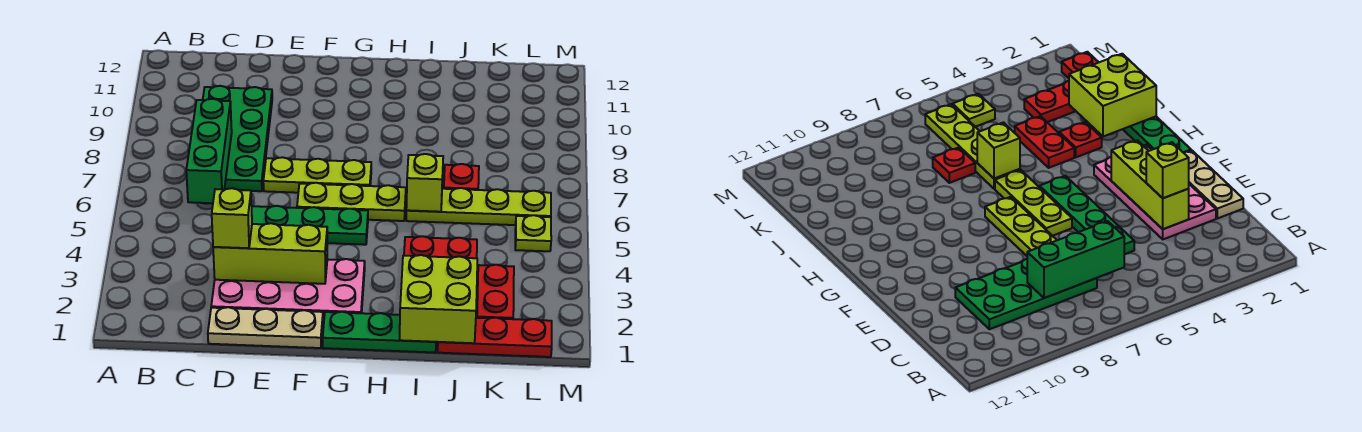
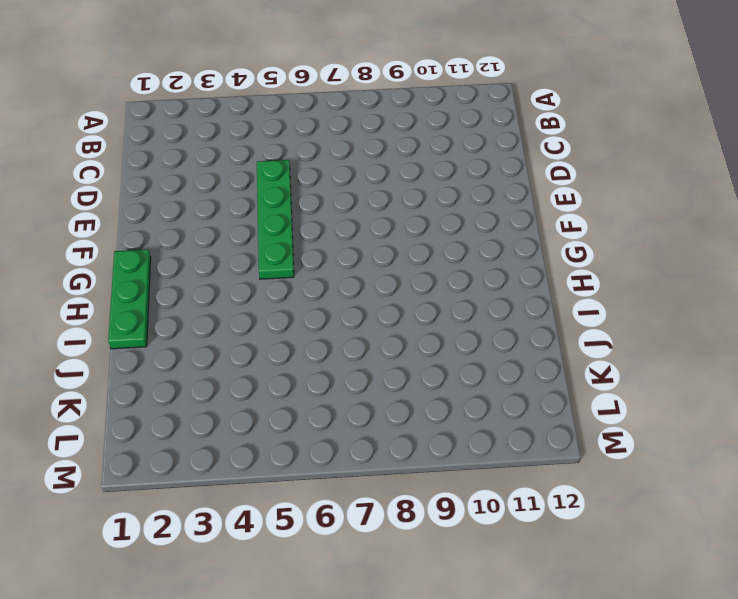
none -> green plate C7:D10 level 1
none -> tan plate D1:F1 level 1
none -> pink plate D2:G3 level 1

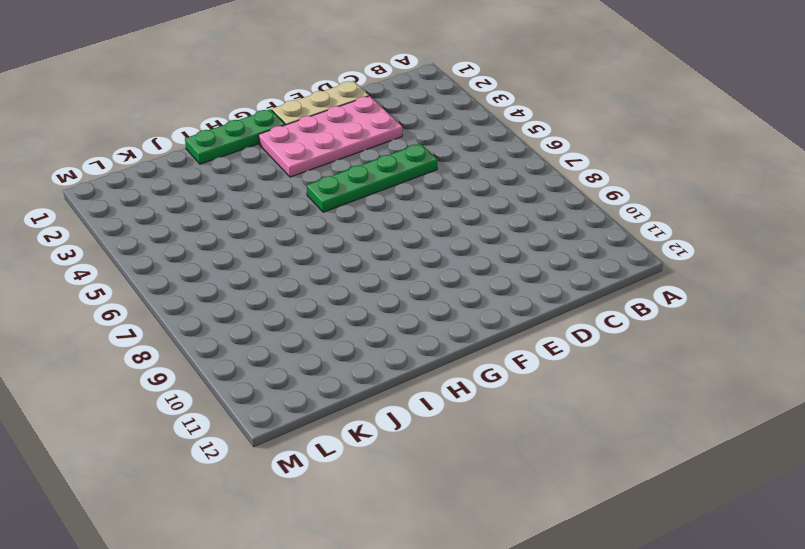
none -> green plate C7:D10 level 1
none -> lime plate E7:G7 level 1
none -> lime plate F6:H6 level 1

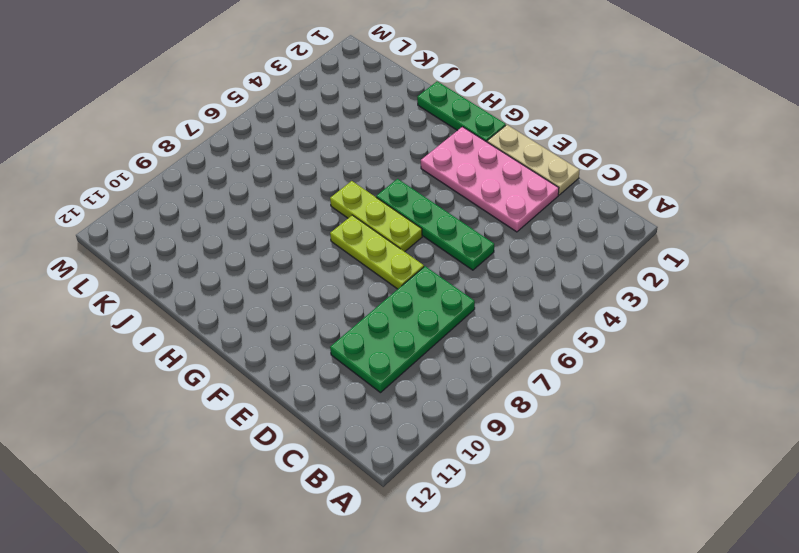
none -> red plate I3 level 1
none -> red plate I4:J4 level 1
none -> lime plate I6:L6 level 1

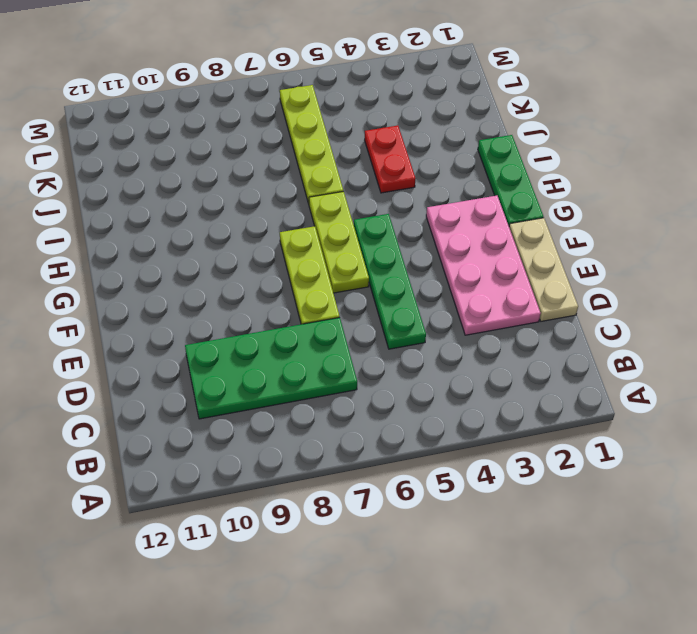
none -> red plate I3 level 1
none -> red plate J1:L1 level 1
none -> red plate J7 level 1

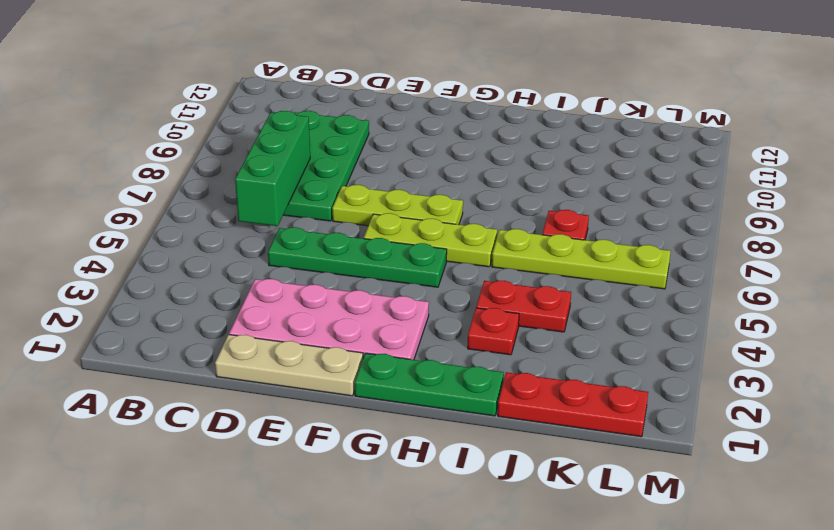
none -> red plate K2:K3 level 1
none -> lime plate L5 level 1
none -> lime brick D3:F3 level 2

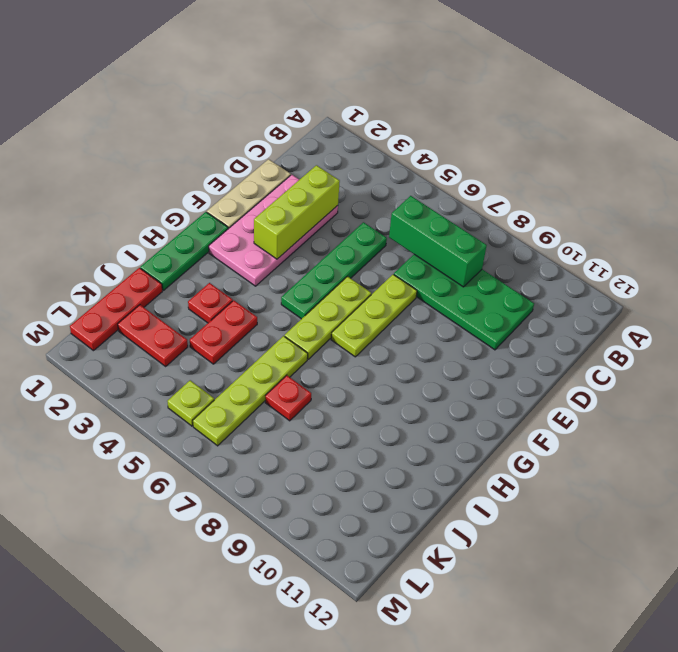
none -> lime brick I1:J2 level 2
none -> lime brick I6 level 2
none -> lime brick D3 level 3

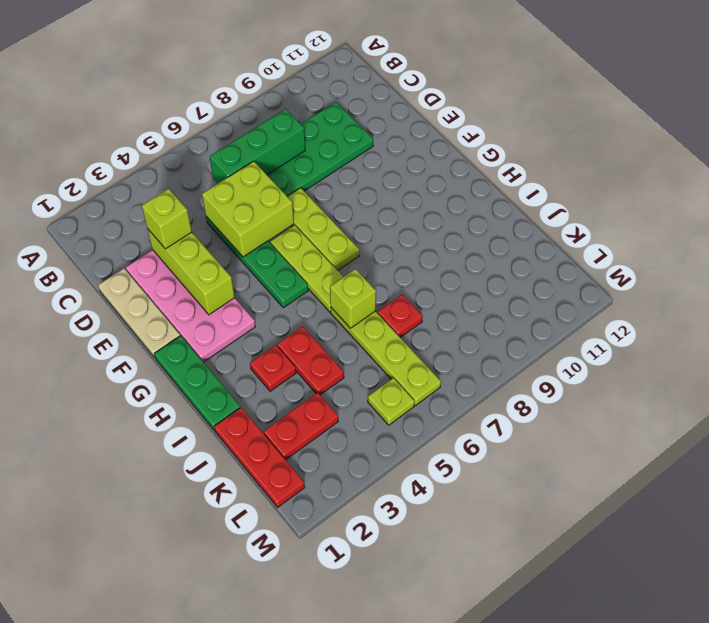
lime brick D5:E6 level 2 -> lime brick I1:J2 level 2

